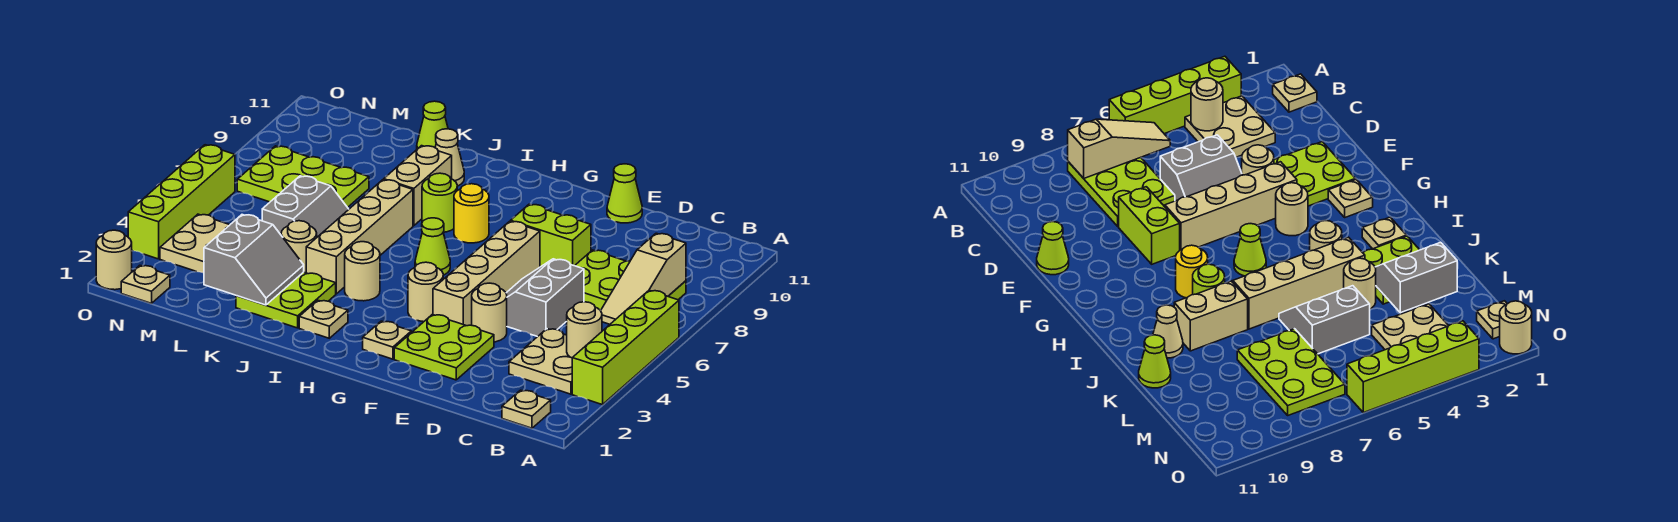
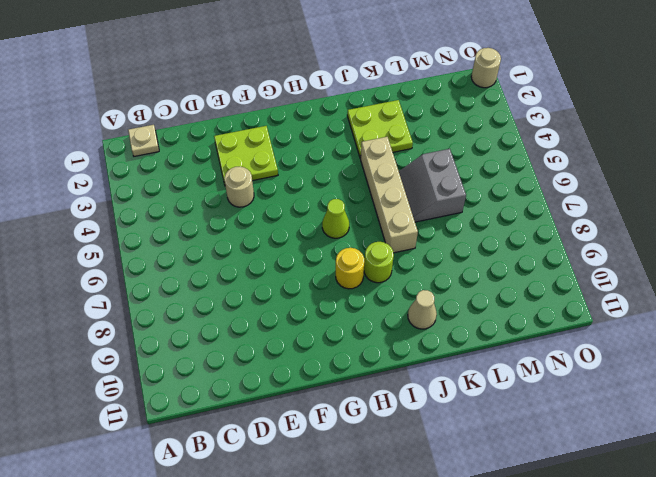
none -> lime brick A3:A6 level 1
none -> tan plate B3:C4 level 1
none -> lime plate B7:D8 level 1
none -> grey slope D5:E6 level 1 top D

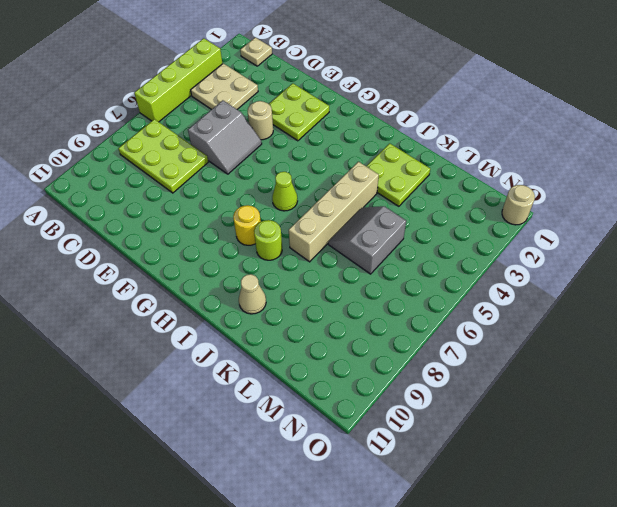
none -> lime brick E8:F8 level 1
none -> lime cone E11 level 1
none -> tan brick F4:F7 level 1
none -> tan plate G2 level 1

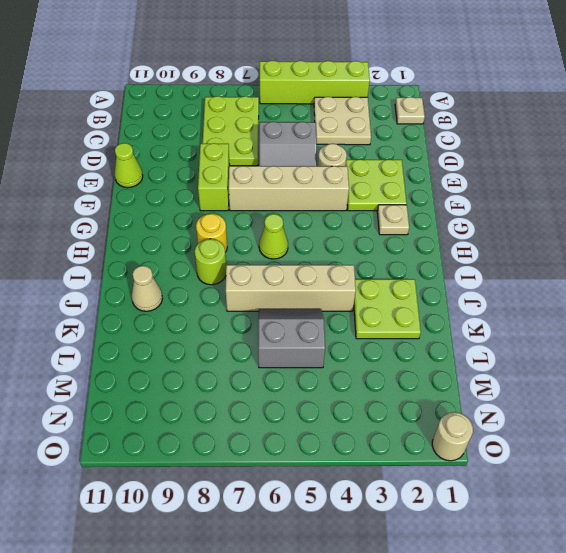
none -> tan round brick G4 level 1
none -> tan plate I2 level 1
none -> tan round brick I4 level 1
none -> tan brick J8:J9 level 1

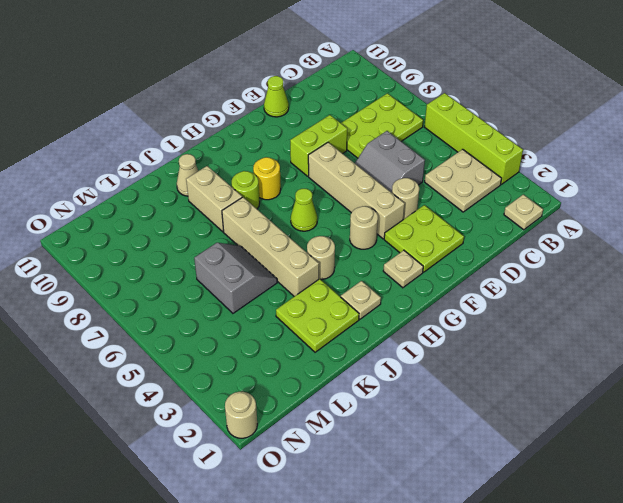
none -> tan round brick K4 level 1
none -> lime cone K11 level 1
none -> lime plate L7:N8 level 1
none -> tan plate M3:N4 level 1

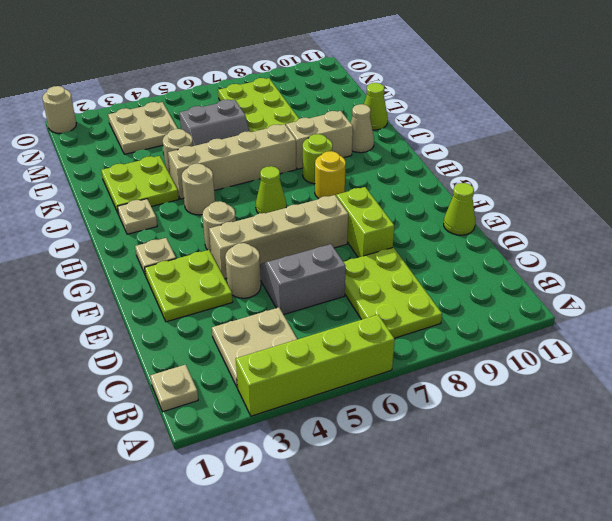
none -> tan plate N1 level 1
none -> lime brick O3:O6 level 1
none -> tan round brick B4 level 2
none -> tan slope B6:B8 level 2 top 8

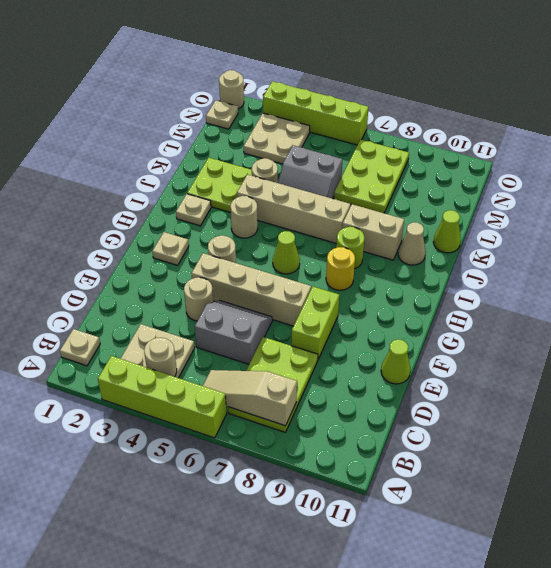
none -> lime plate E2:F3 level 1
none -> grey slope K2:L3 level 2 top L

